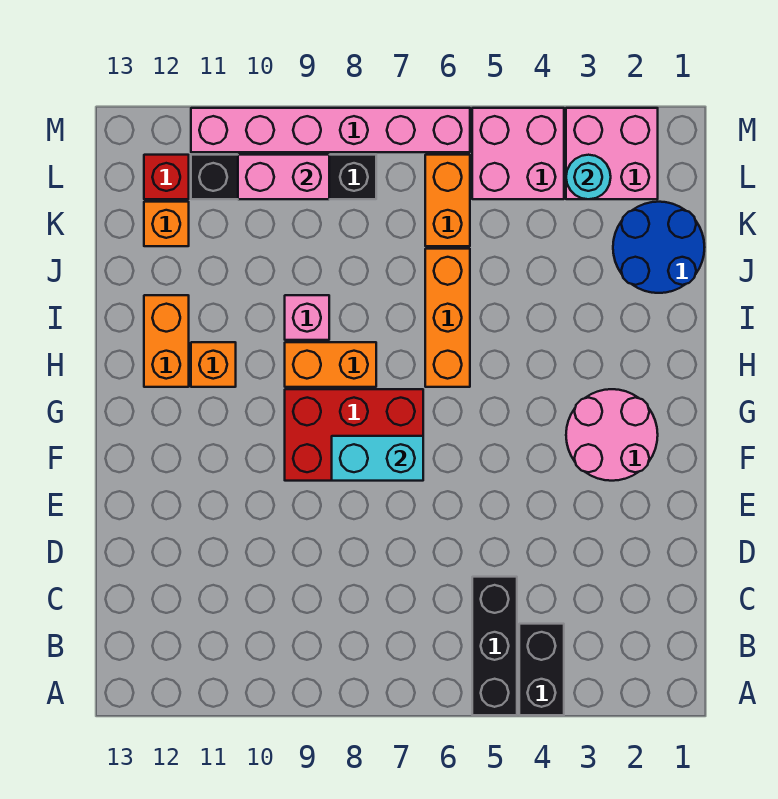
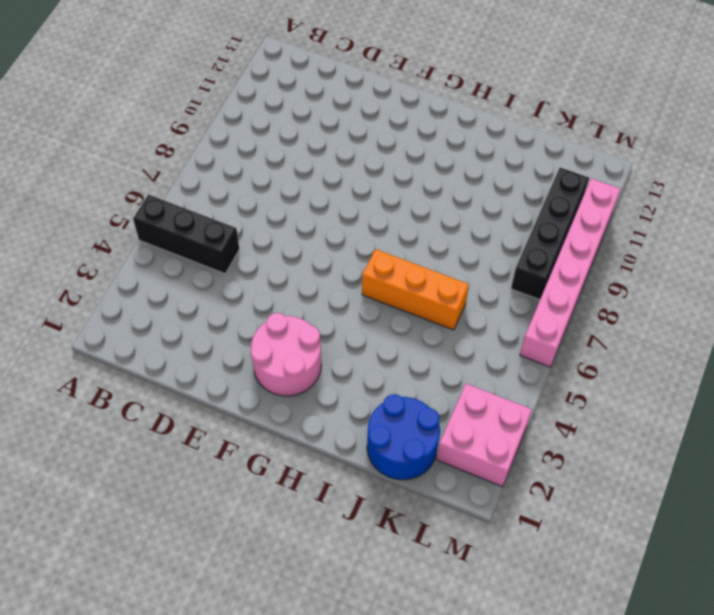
none -> black brick A4:B4 level 1
none -> red brick F7:G9 level 1
none -> orange brick H8:H9 level 1

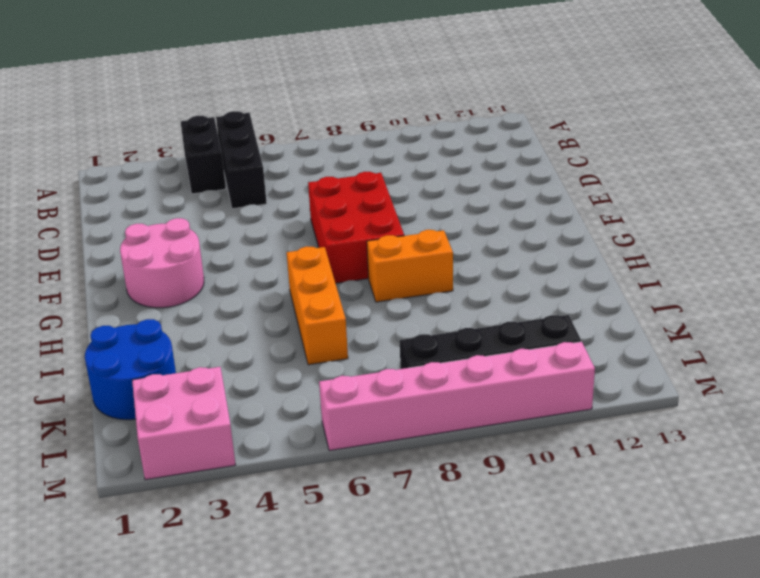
red brick E7:G8 level 1 -> red brick F7:G9 level 1
none -> orange brick H11 level 1
none -> orange brick H12:I12 level 1
none -> pink brick I9 level 1

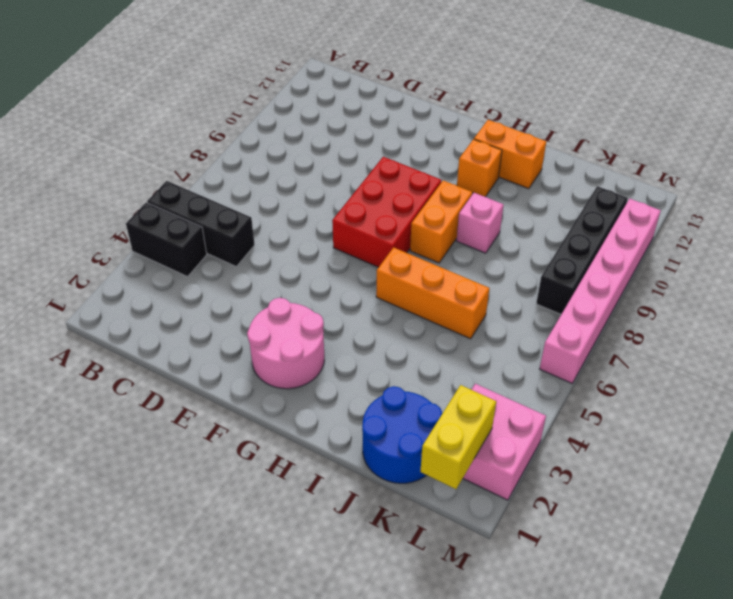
yellow brick L1:L2 level 2 -> none
none -> orange brick K6:L6 level 1
none -> orange brick K12 level 1
none -> pink brick L4:M5 level 1

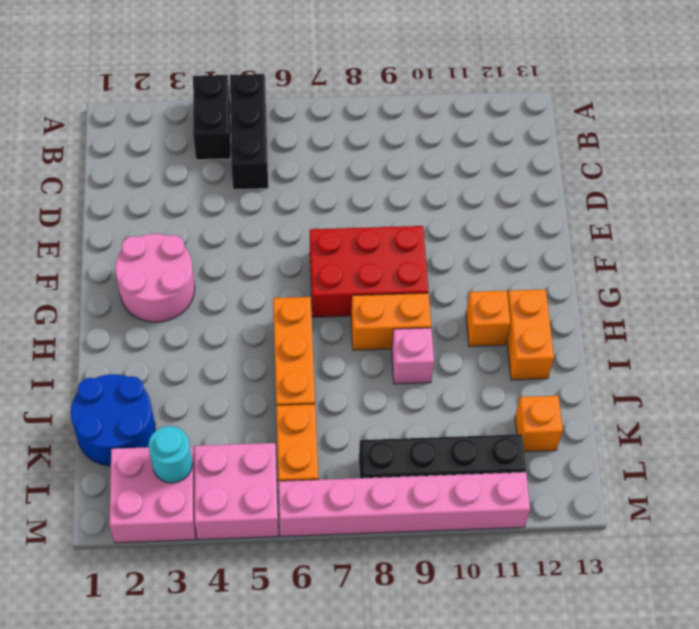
none -> red brick L12 level 1
none -> cyan brick F7:F8 level 2
none -> pink brick L9:L10 level 2

